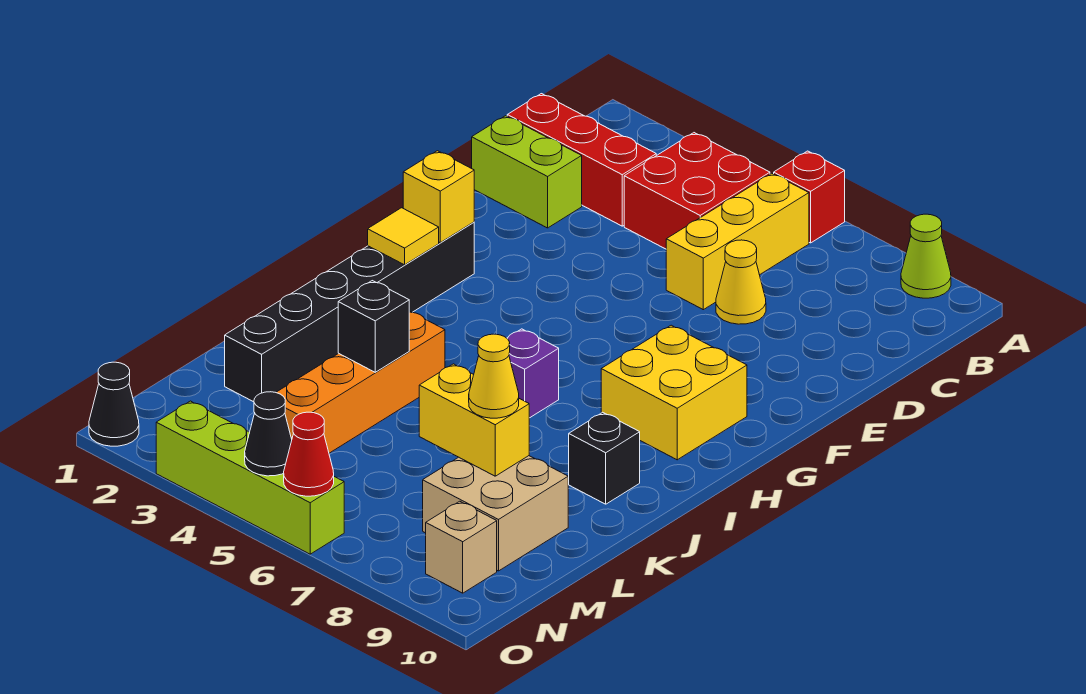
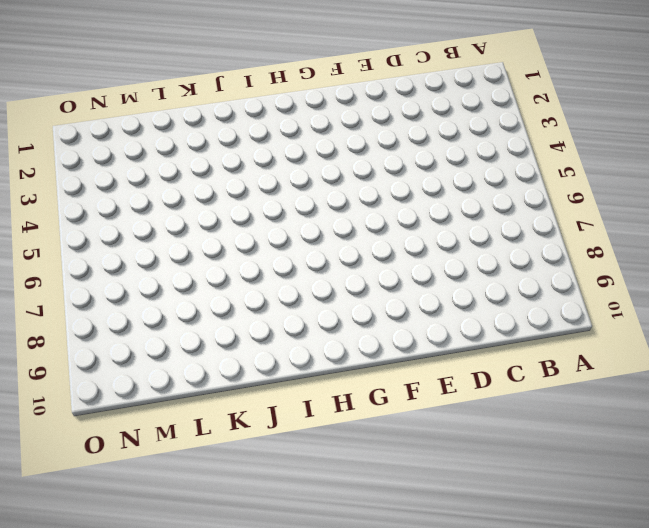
none -> red brick A6 level 1
none -> lime cone A9 level 1
none -> red brick B4:C5 level 1

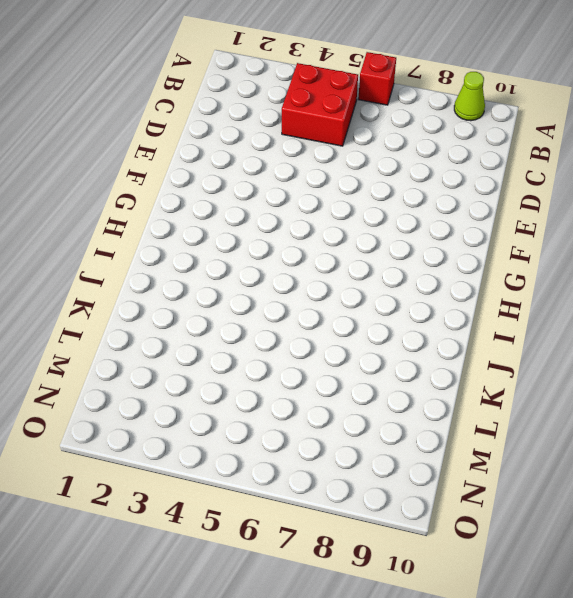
none -> yellow brick B6:D6 level 1
none -> red brick C1:C3 level 1
none -> lime brick D1:D2 level 1

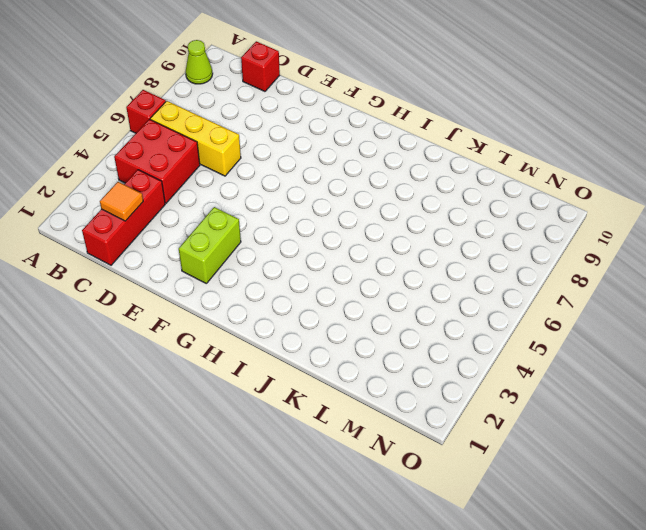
orange tile C2 level 2 -> none
red brick C10 level 1 -> none
lime brick F2:F3 level 1 -> lime brick D1:D2 level 1
none -> yellow cone D7 level 1
none -> black brick G2:L2 level 1
none -> yellow brick G8:H9 level 1

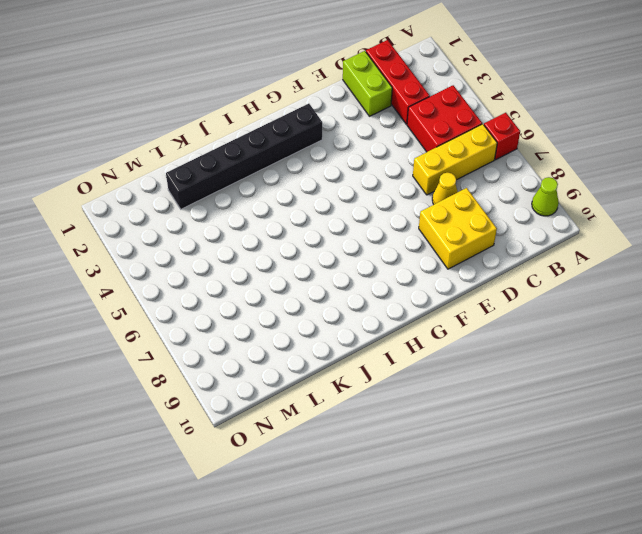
yellow brick D8:E9 level 1 -> yellow brick G8:H9 level 1
none -> purple brick I6 level 1
none -> orange brick J4:M4 level 1
none -> black brick J9 level 1

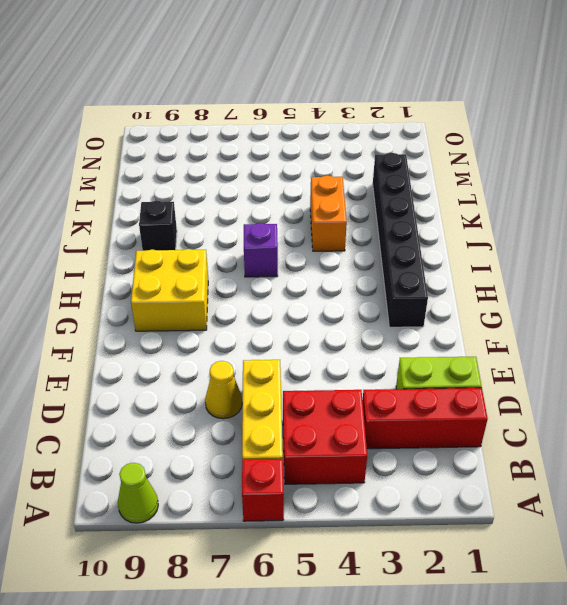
orange brick J4:K4 level 1 -> orange brick J4:M4 level 1
none -> tan brick L8:M9 level 1
none -> tan brick N9 level 1
none -> black cone O1 level 1

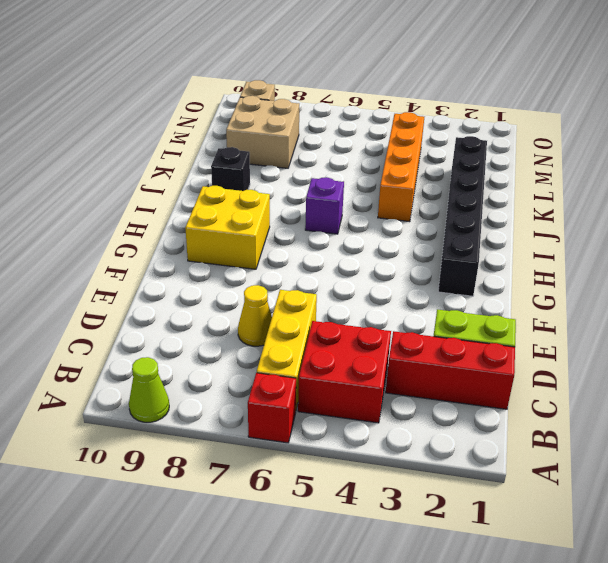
none -> black cone O1 level 1
none -> lime brick O3:O6 level 1
none -> yellow brick G2 level 2

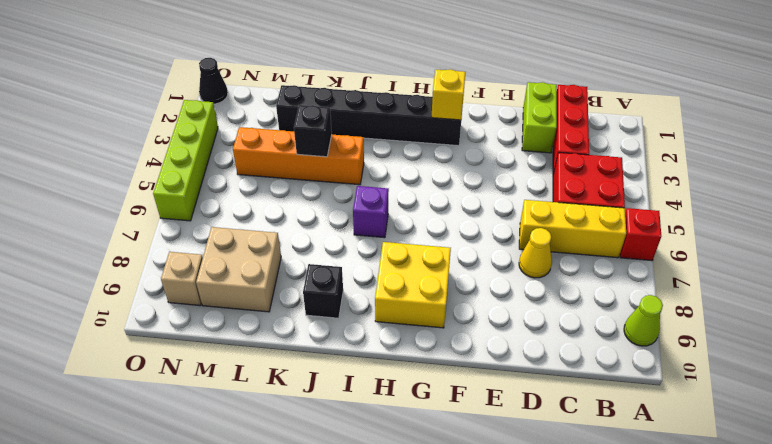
none -> yellow tile H2 level 2
none -> yellow brick L7:L8 level 2
none -> black cone O5 level 2

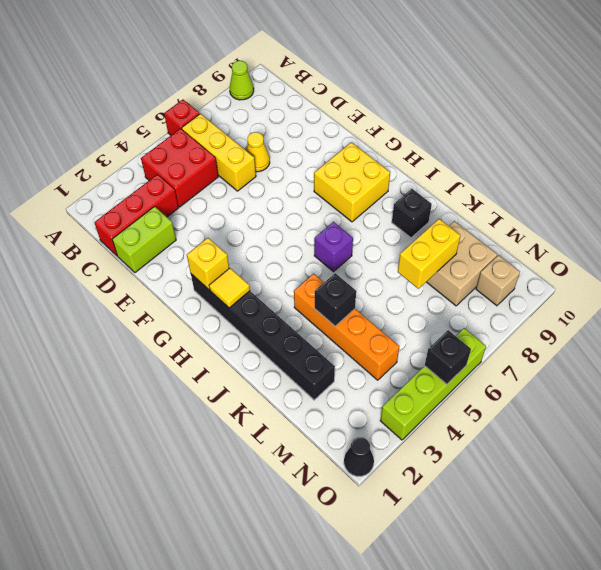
black brick O5 level 2 -> black cone O5 level 2
none -> red cone O6 level 2
none -> yellow cone L8 level 3

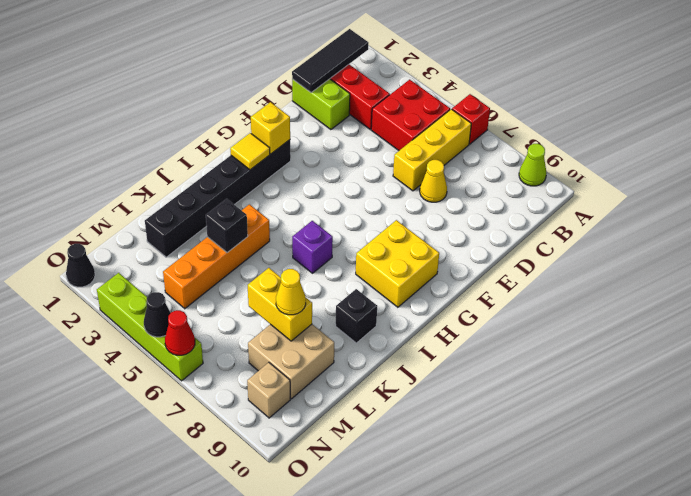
black tile B1:D1 level 2 -> none

